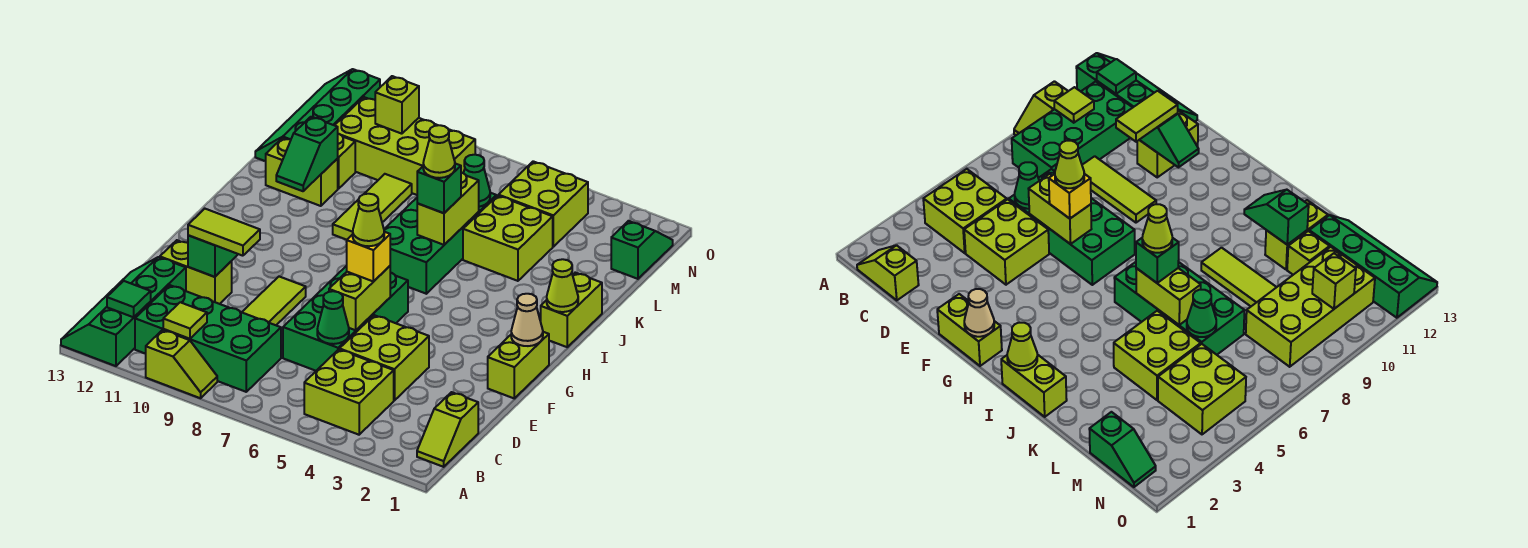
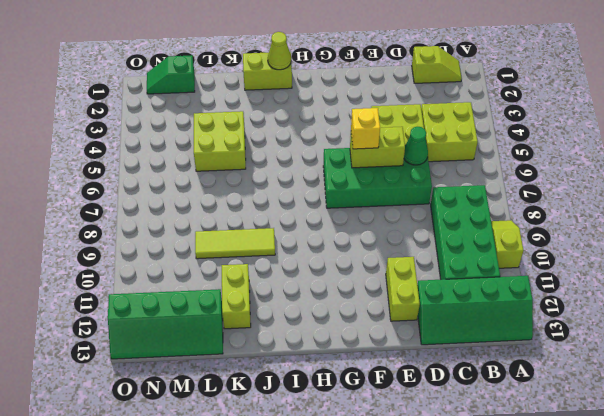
none -> lime tile D9:F9 level 1
none -> lime brick F1:G1 level 1
none -> green brick I6:L7 level 1
none -> lime brick L11 level 1

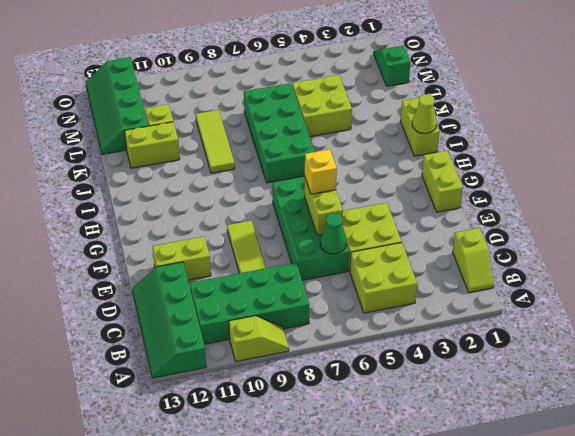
none -> lime brick M4:N5 level 1
none -> lime brick M8:N11 level 1
none -> lime tile B10 level 2
none -> green tile B12 level 2

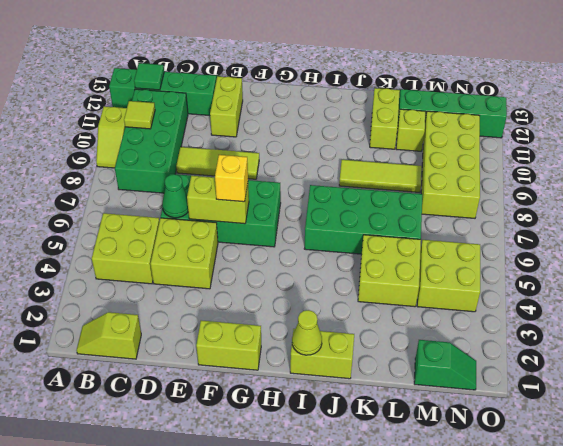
none -> green slope E11:F11 level 2 top E
none -> tan cone G1 level 2
none -> lime brick J6:K6 level 2
none -> green slope J11:K11 level 2 top K

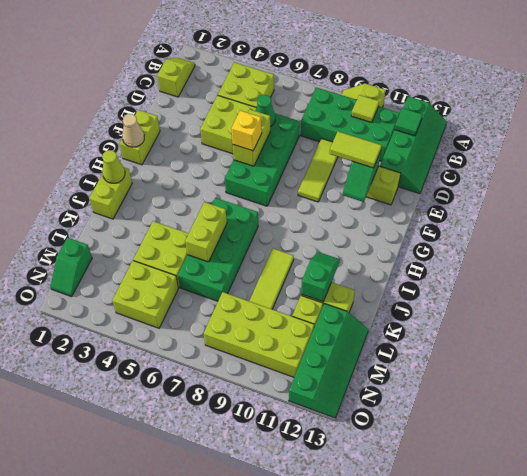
none -> green cone L6 level 2
none -> lime brick N10 level 2
none -> green brick J6 level 3
none -> lime cone F6 level 4

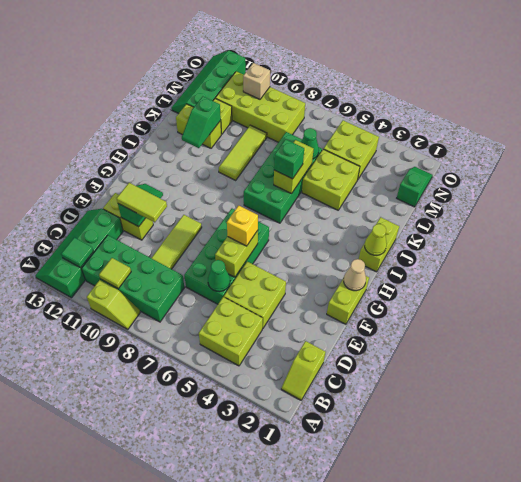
tan brick N10 level 2 -> lime brick N10 level 2
none -> lime cone F6 level 4
none -> lime cone J6 level 4

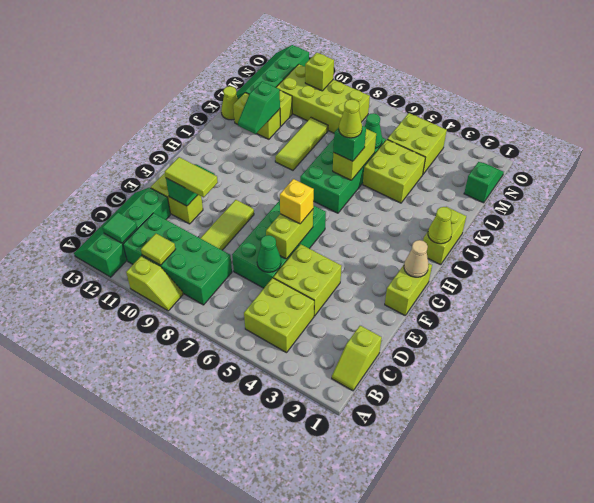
lime cone K13 level 1 -> lime cone F6 level 4

